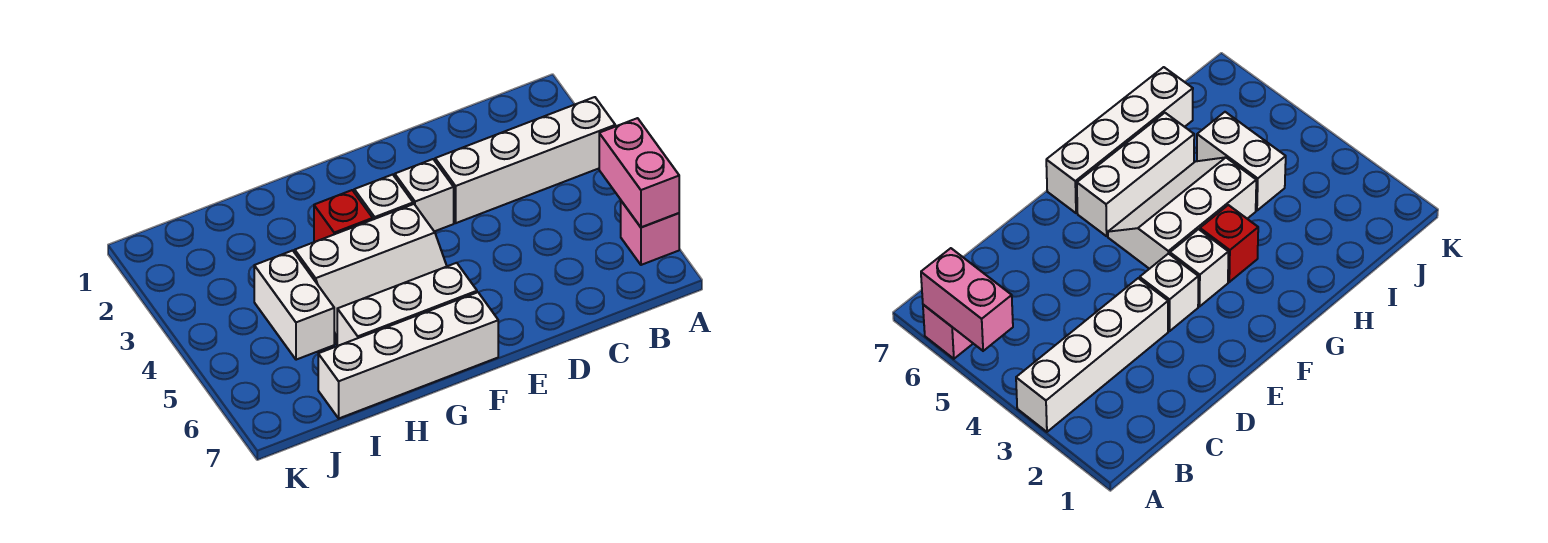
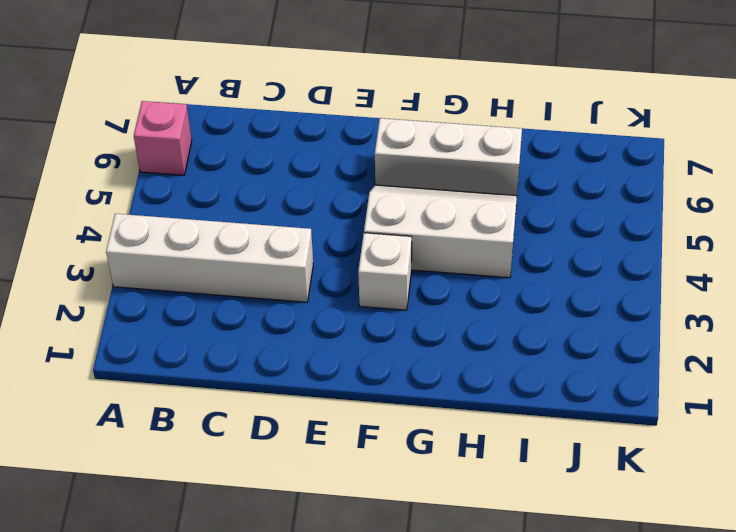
none -> white brick E3 level 1
none -> white brick F7:I7 level 1

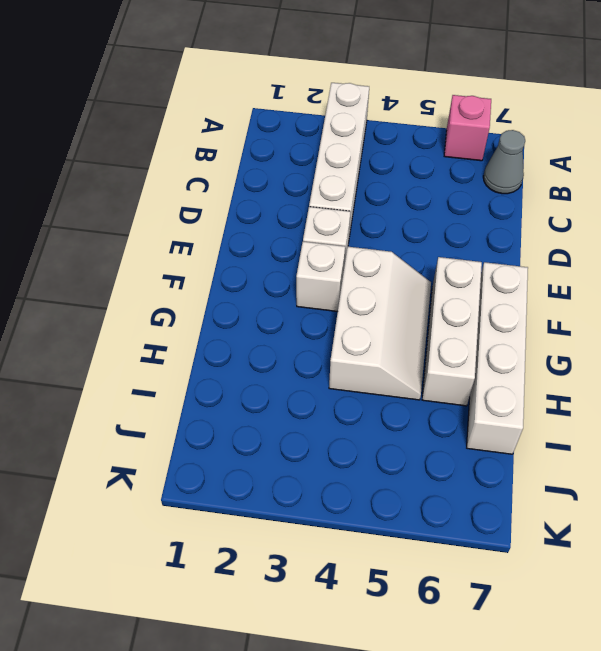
grey cone B7 level 1 -> none
none -> red brick G3 level 1
none -> white brick I4:I5 level 1

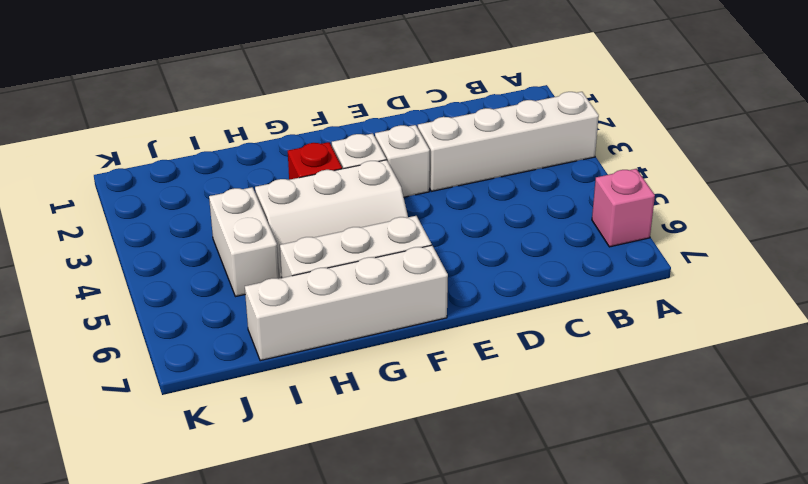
none -> pink brick A5:A6 level 2

